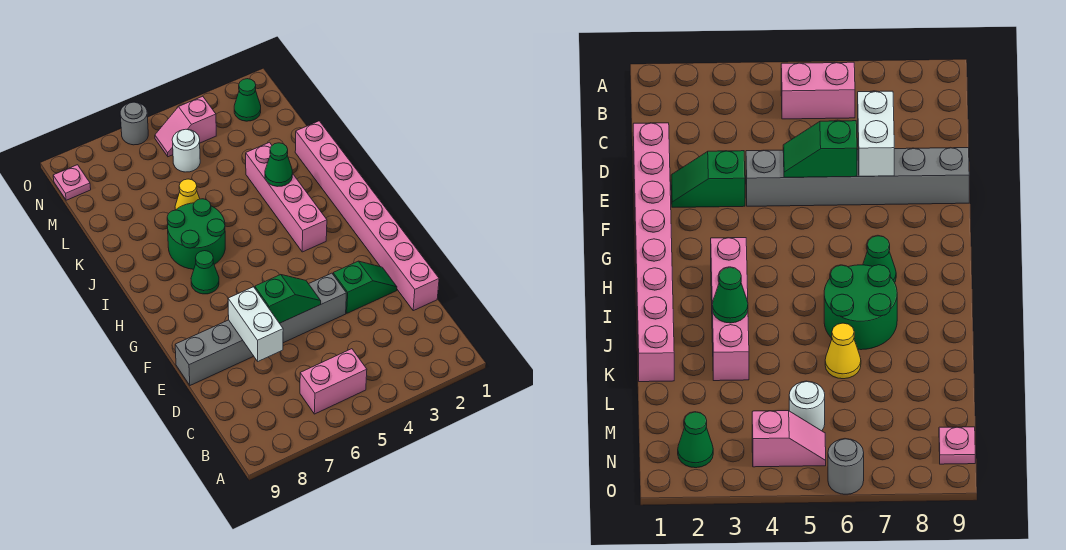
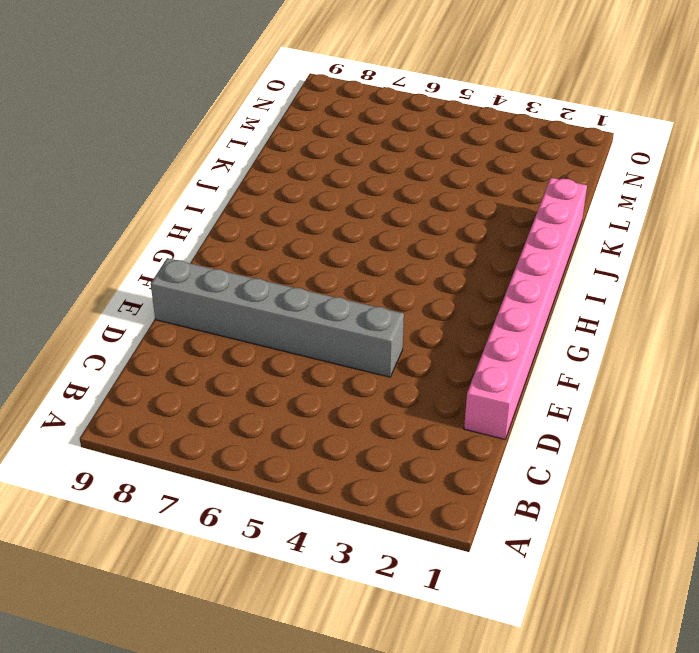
none -> pink brick B5:B6 level 1
none -> green slope E2:E3 level 1 top 3
none -> pink brick H3:K3 level 1

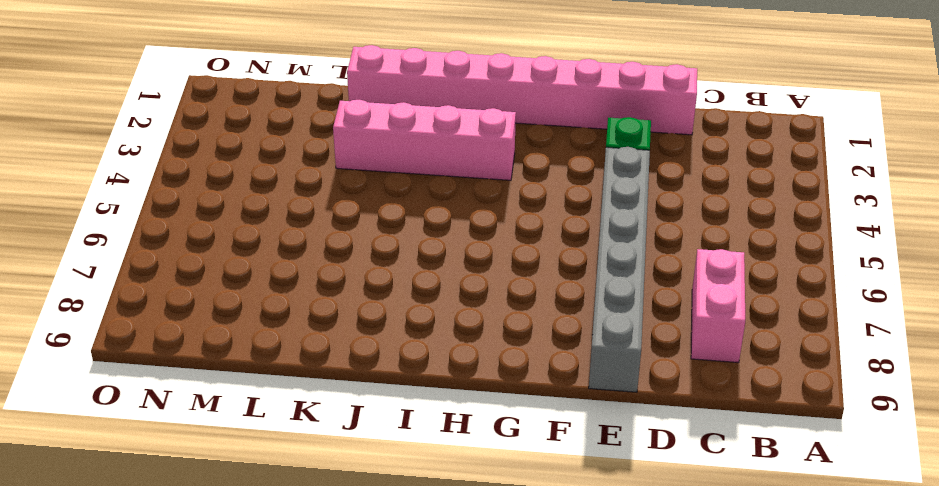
pink brick C7:C8 level 1 -> pink brick B5:B6 level 1
none -> green cone H7 level 1
none -> green round brick I6:J7 level 1
none -> yellow cone K6 level 1

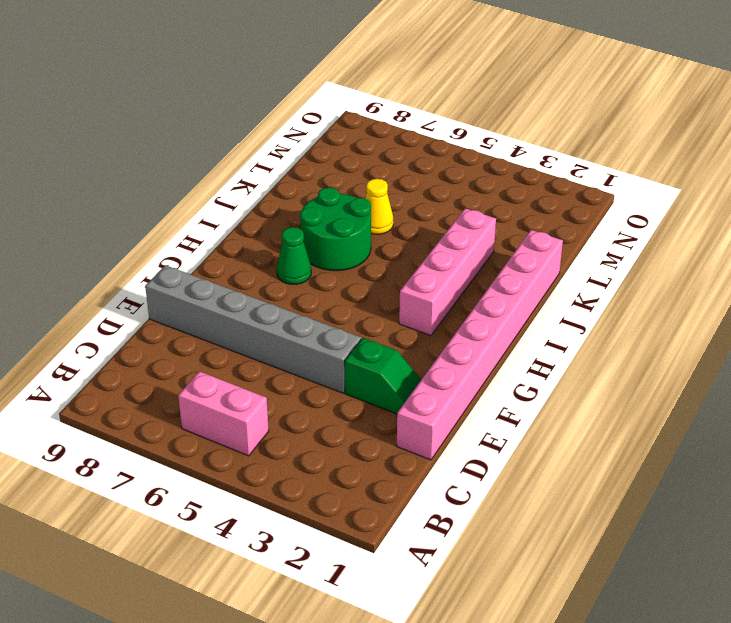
none -> white round brick M5 level 1
none -> green cone N2 level 1
none -> pink slope N4:N5 level 1 top 4

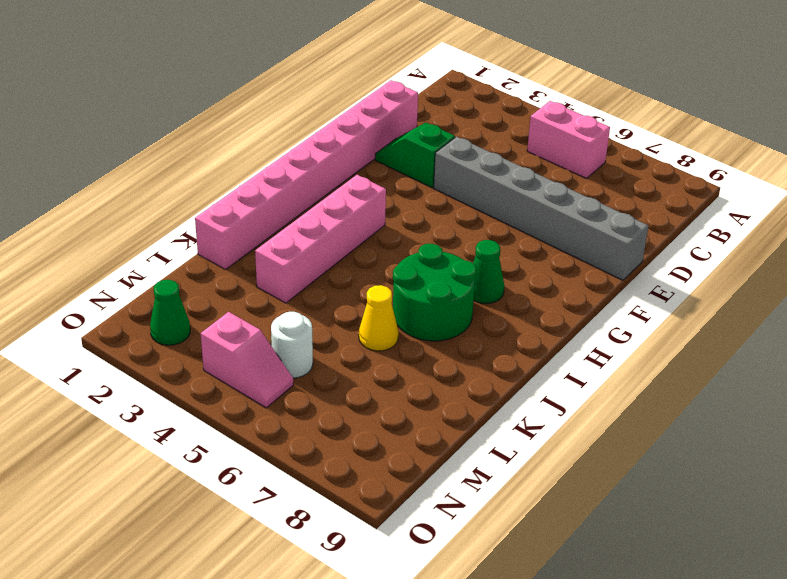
none -> pink plate N9 level 1
none -> grey round brick O6 level 1
none -> white brick D7:E7 level 2

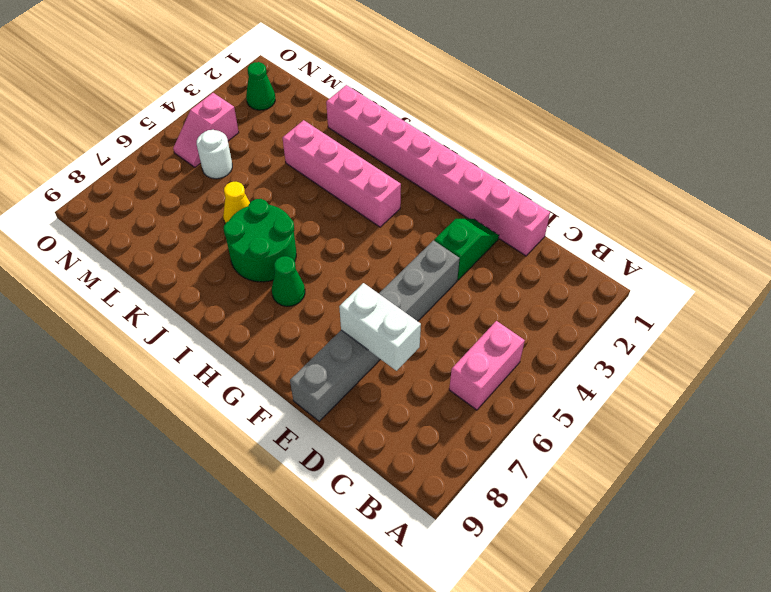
none -> pink plate N9 level 1
none -> grey round brick O6 level 1
none -> green slope E5:E6 level 2 top 6

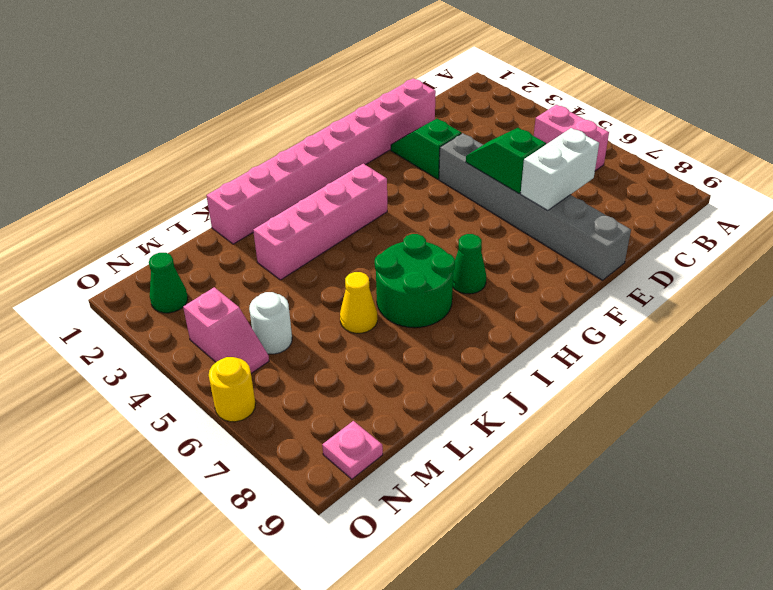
yellow round brick O6 level 1 -> grey round brick O6 level 1
none -> green cone J3 level 2

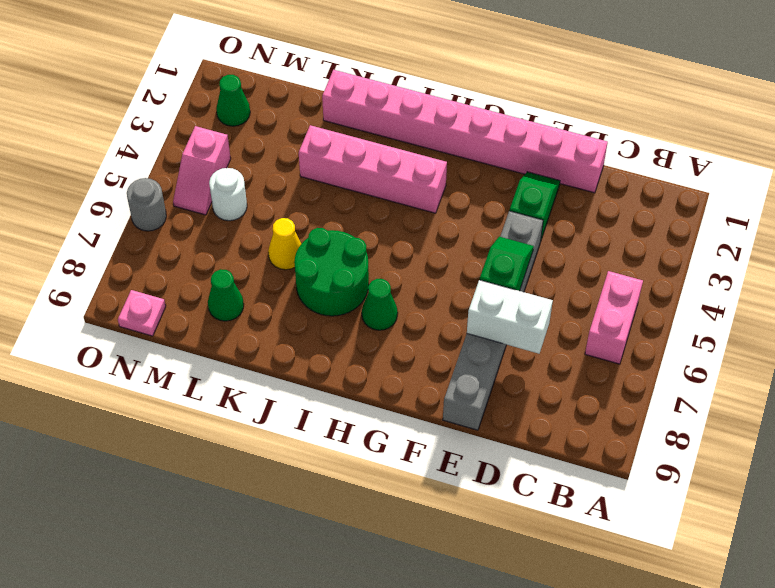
green cone L8 level 1 -> green cone J3 level 2

